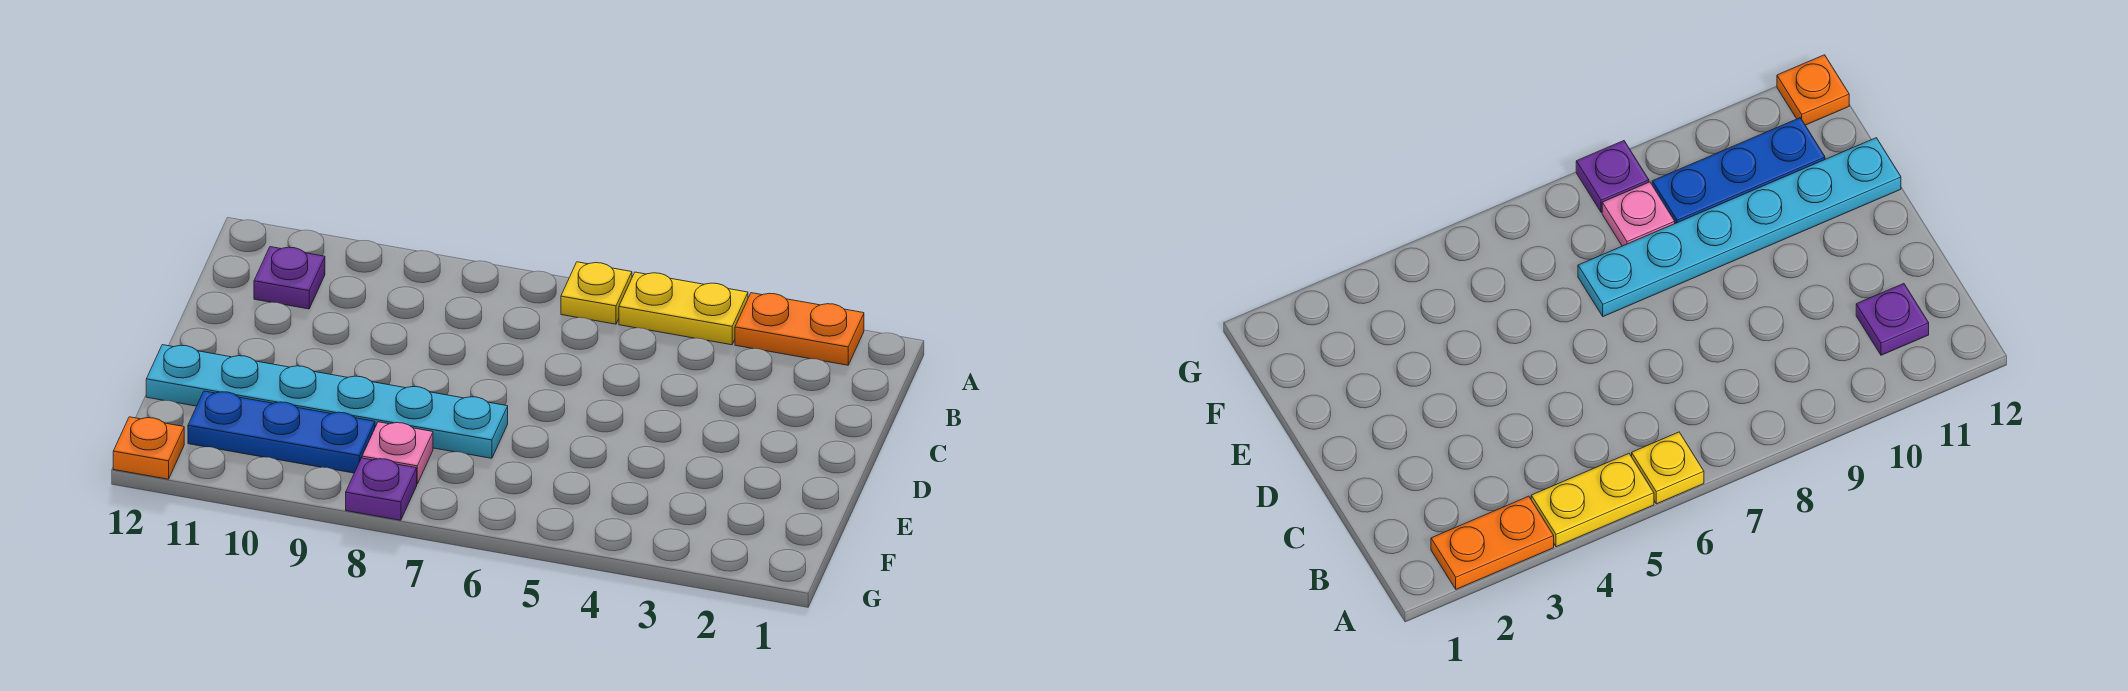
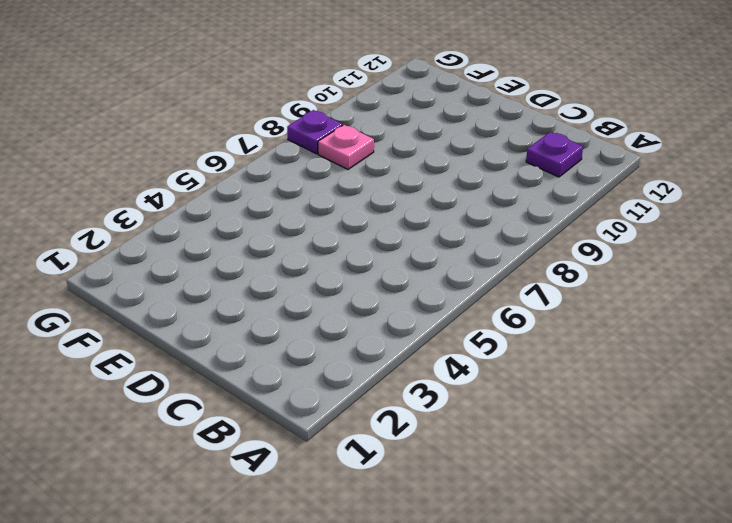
none -> orange plate A2:A3 level 1
none -> yellow plate A4:A5 level 1

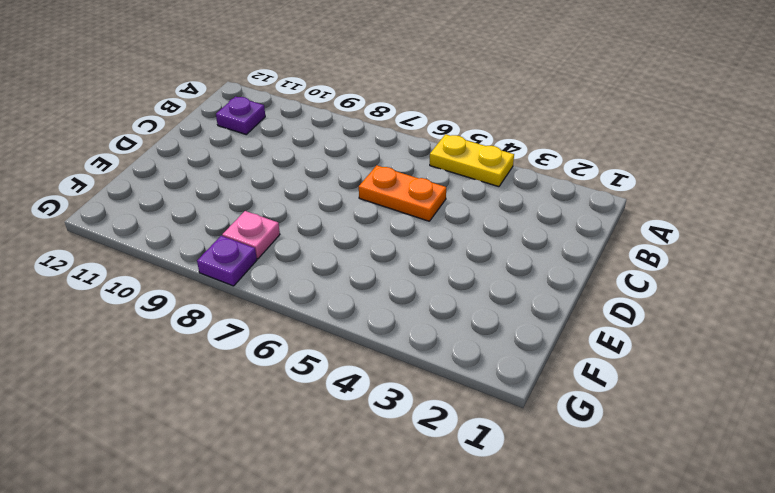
orange plate C5:C6 level 1 -> orange plate A2:A3 level 1
none -> yellow plate A6 level 1
none -> cyan plate E7:E12 level 1

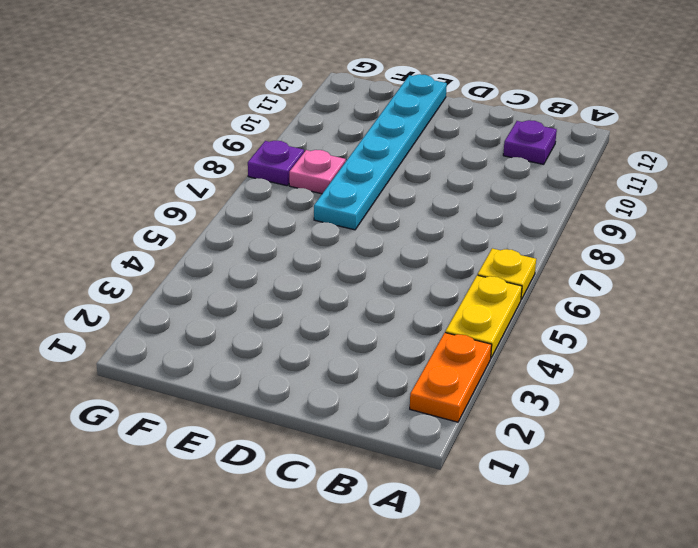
none -> blue plate F9:F11 level 1
none -> orange plate G12 level 1

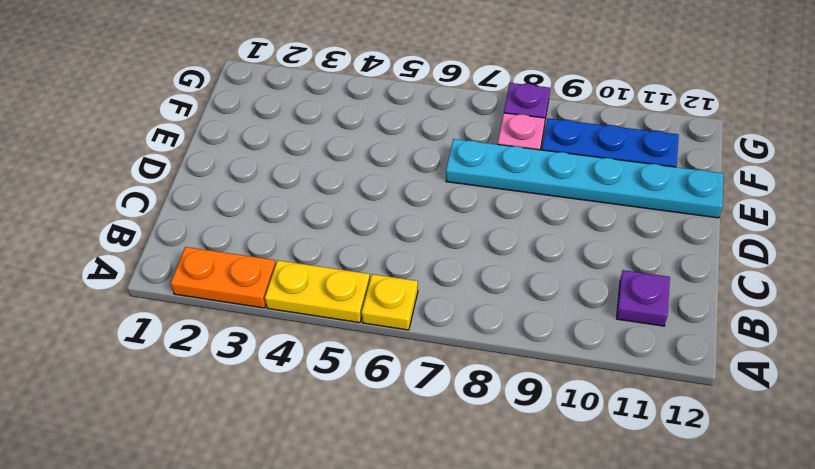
none -> orange plate G12 level 1

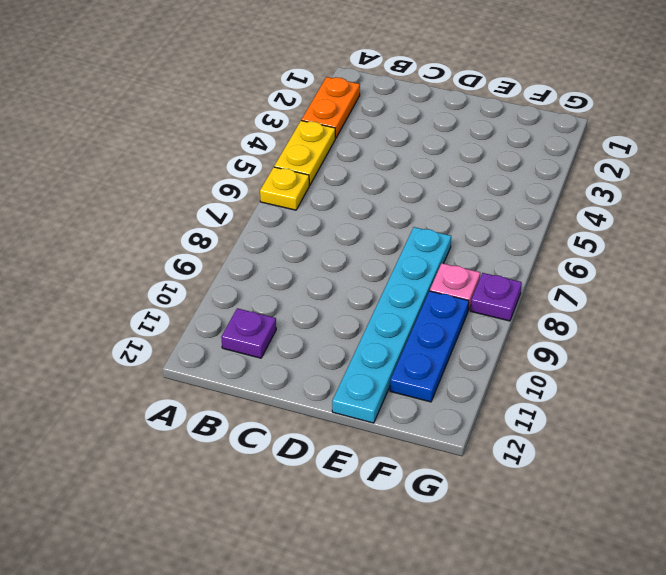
none -> orange plate G12 level 1

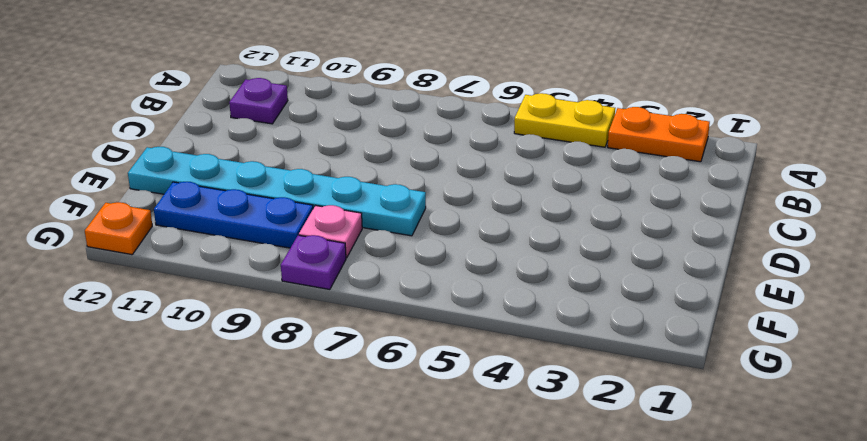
none -> yellow plate A6 level 1

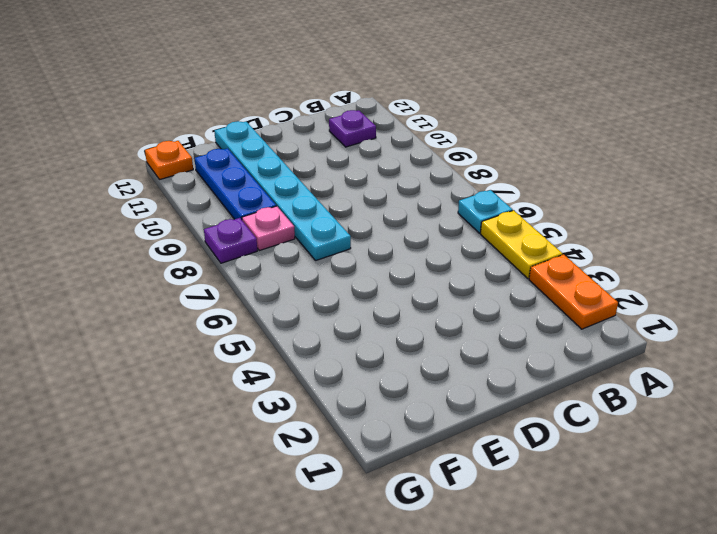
cyan plate A6 level 1 -> yellow plate A6 level 1

